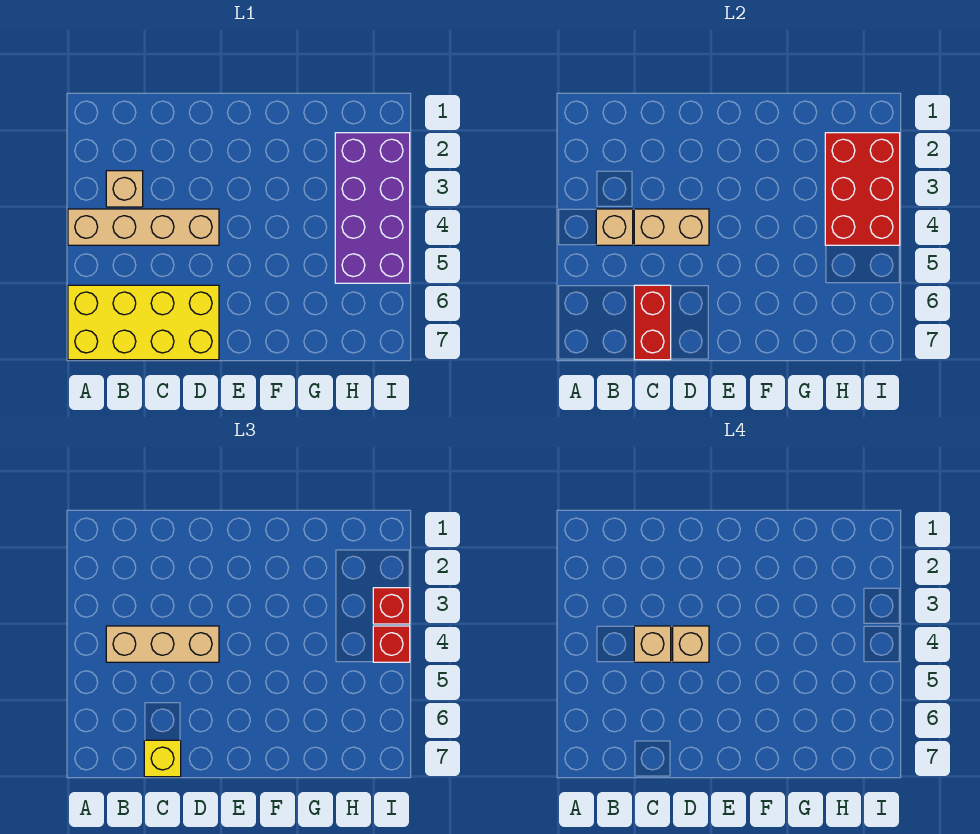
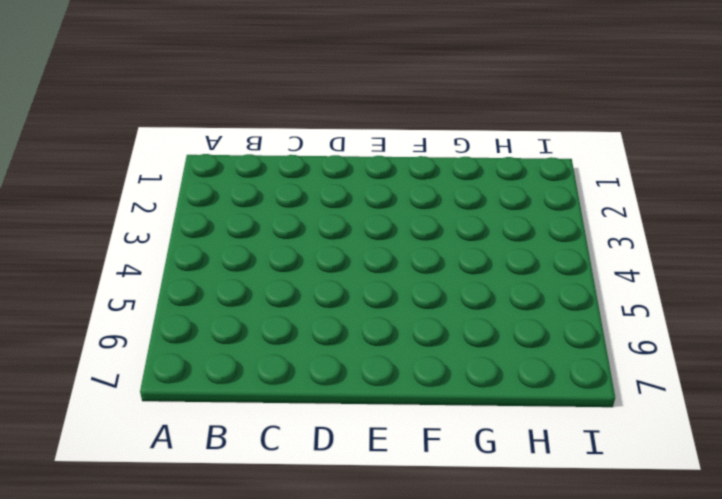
none -> tan brick A4:D4 level 1
none -> yellow brick A6:D7 level 1
none -> tan brick B3 level 1

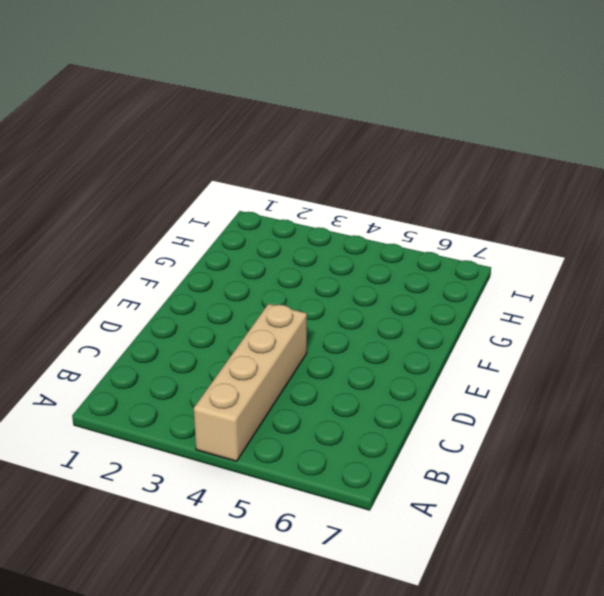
none -> yellow brick A6:D7 level 1
none -> tan brick B3 level 1
none -> purple brick H2:I5 level 1

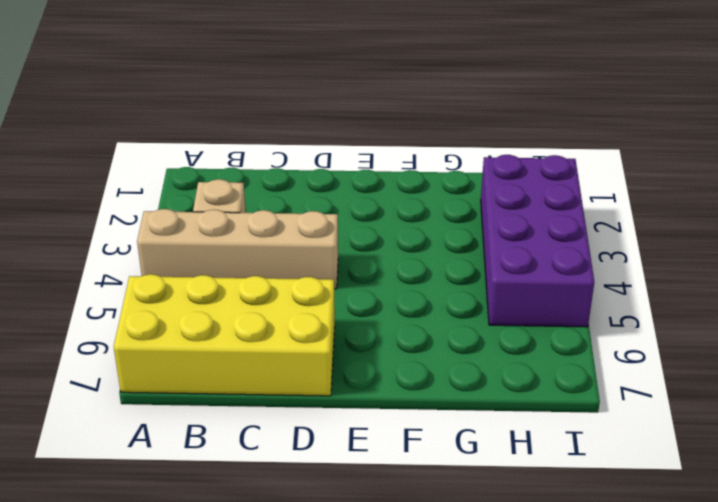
none -> tan brick B4 level 2
none -> tan brick C4:D4 level 2
none -> red brick C6:C7 level 2

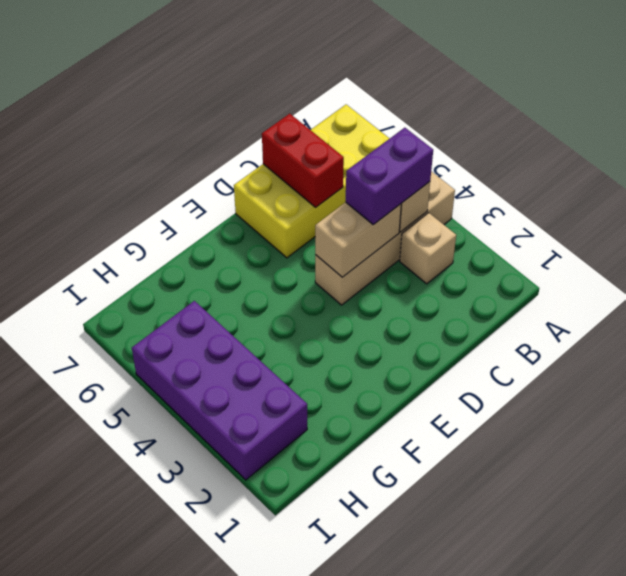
purple brick B4:C4 level 3 -> tan brick B4:D4 level 3
none -> red brick H2:I4 level 2
none -> yellow brick C7 level 3
none -> red brick I3 level 3

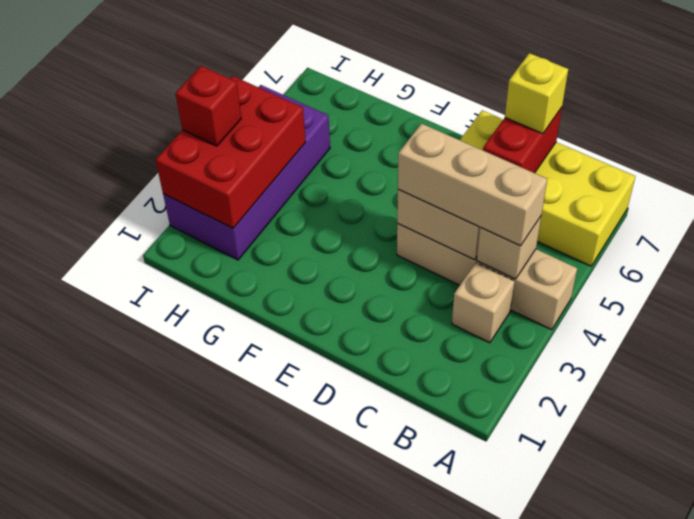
none -> red brick I4 level 3
none -> tan brick C4 level 4
none -> tan brick D4 level 4

